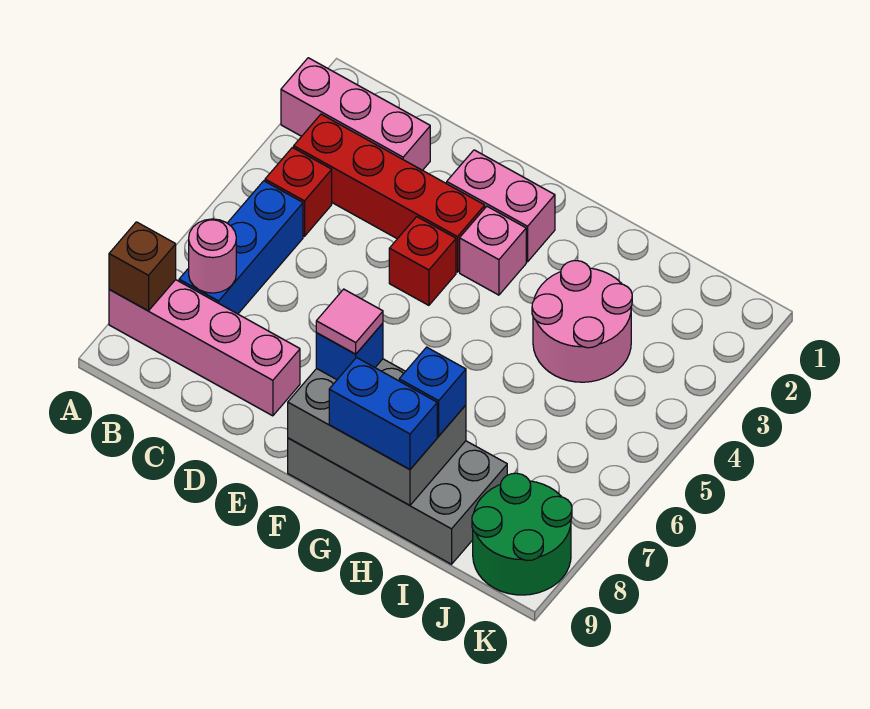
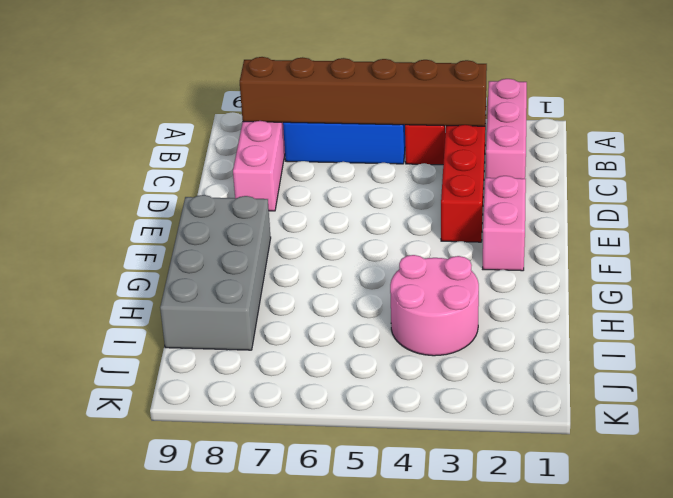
brown brick B3:B8 level 2 -> pink round brick B7 level 2
none -> red brick E4 level 1
none -> pink brick F3 level 1
none -> green round brick J8:K9 level 1

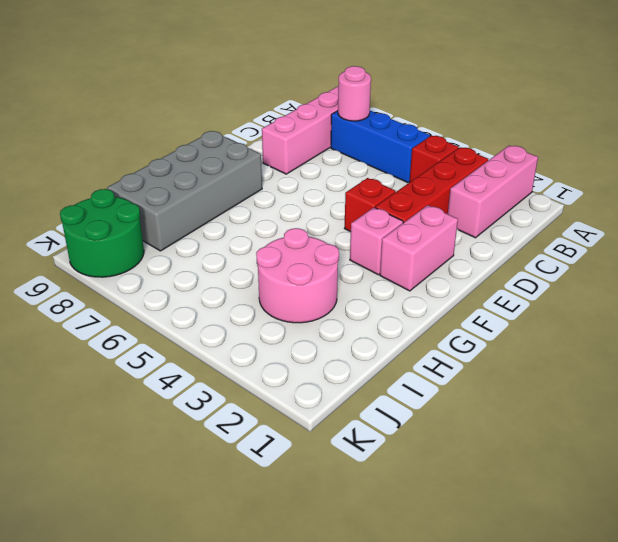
none -> brown brick A8 level 2
none -> grey brick F8:H9 level 2
none -> blue brick F8 level 3

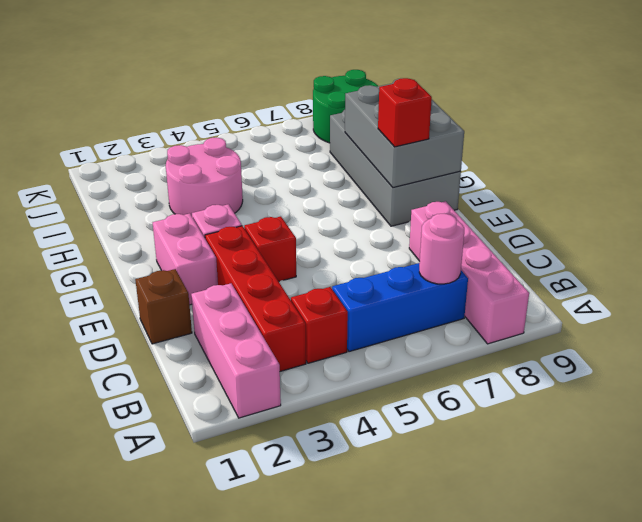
brown brick D1 level 1 -> brown brick A8 level 2
red brick F8 level 3 -> blue brick F8 level 3
none -> blue brick G9:H9 level 3
none -> blue brick H8 level 3
none -> pink tile F8 level 4

